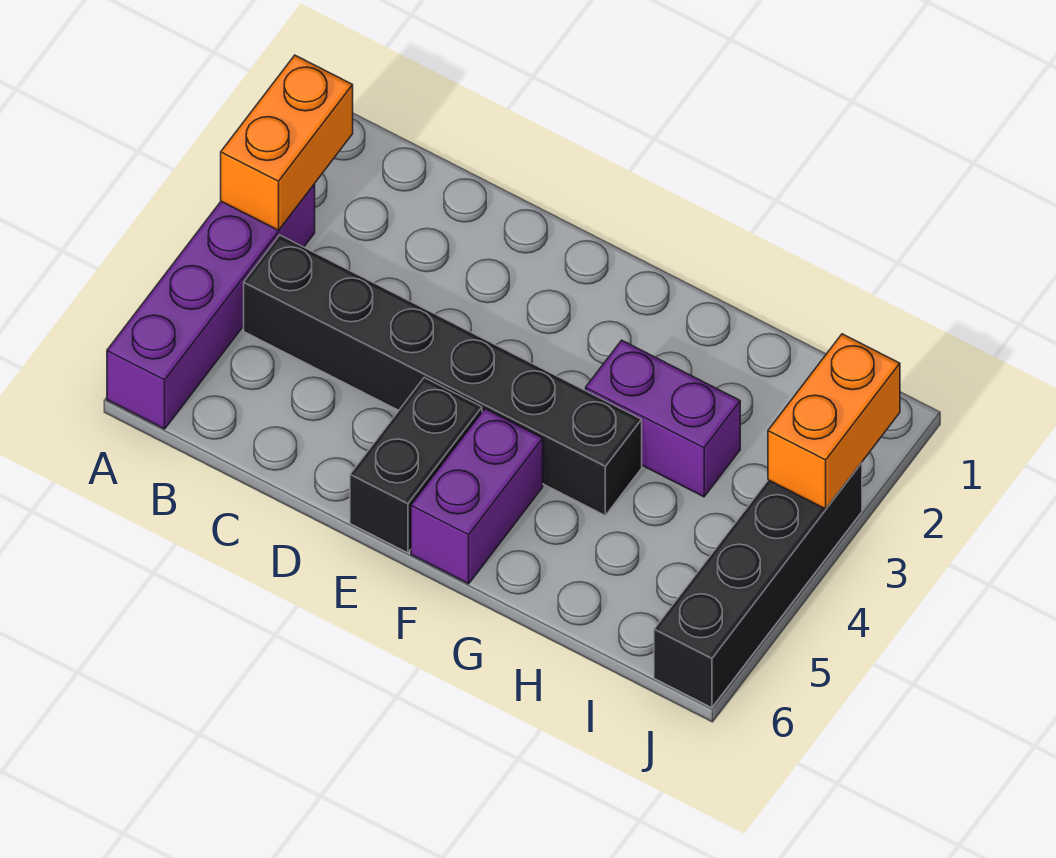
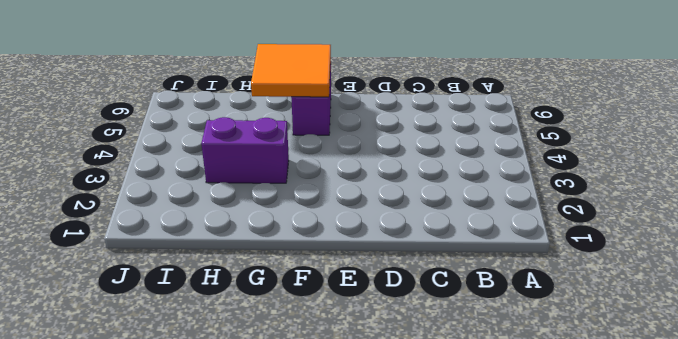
orange tile F5:G6 level 2 -> none
none -> purple brick A3:A6 level 1
none -> black brick B4:G4 level 1

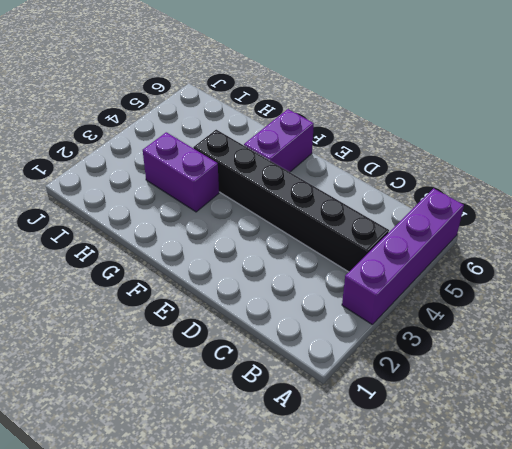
none -> black brick E5:E6 level 1
none -> black brick J3:J6 level 1

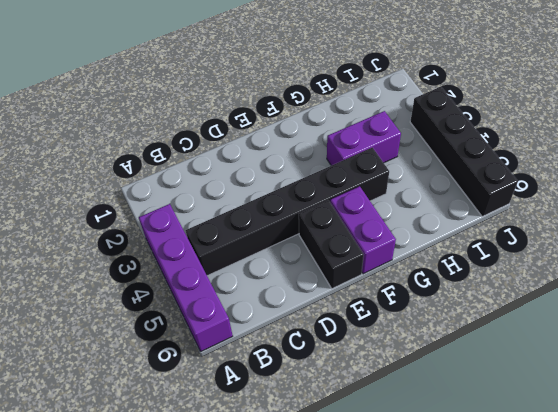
none -> orange brick A2:A3 level 2
none -> orange brick J2:J3 level 2

